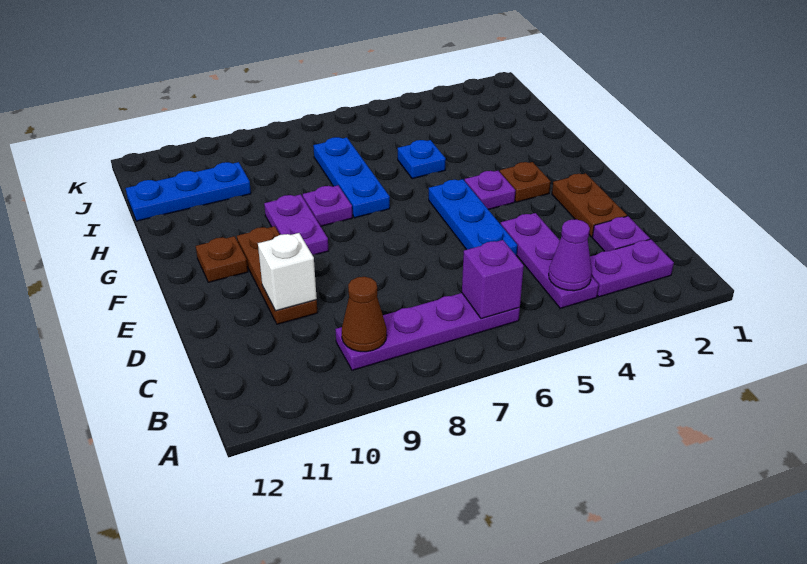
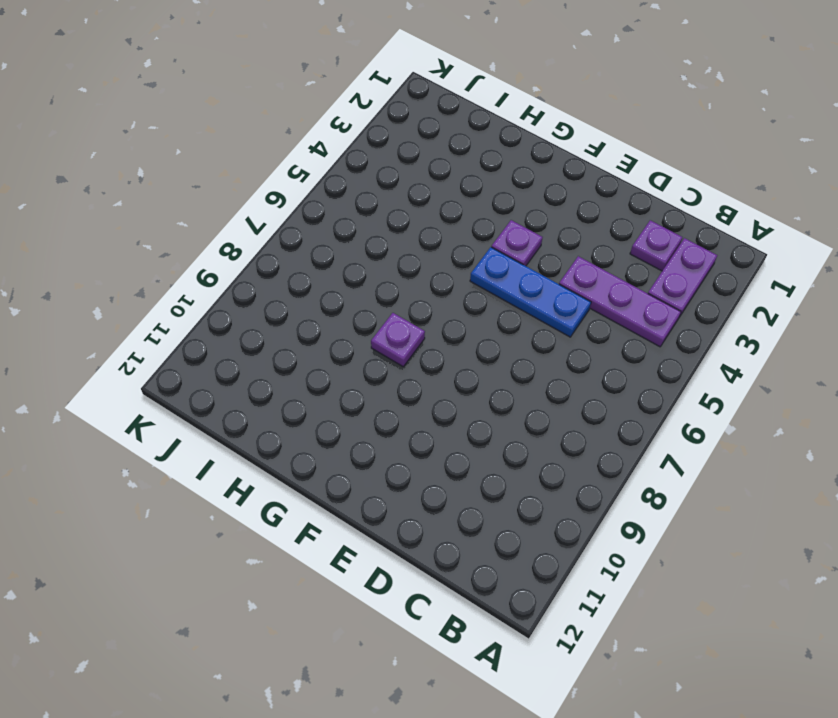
none -> purple plate B6:B9 level 1
none -> brown plate D2:E2 level 1
none -> brown plate D10:F10 level 1

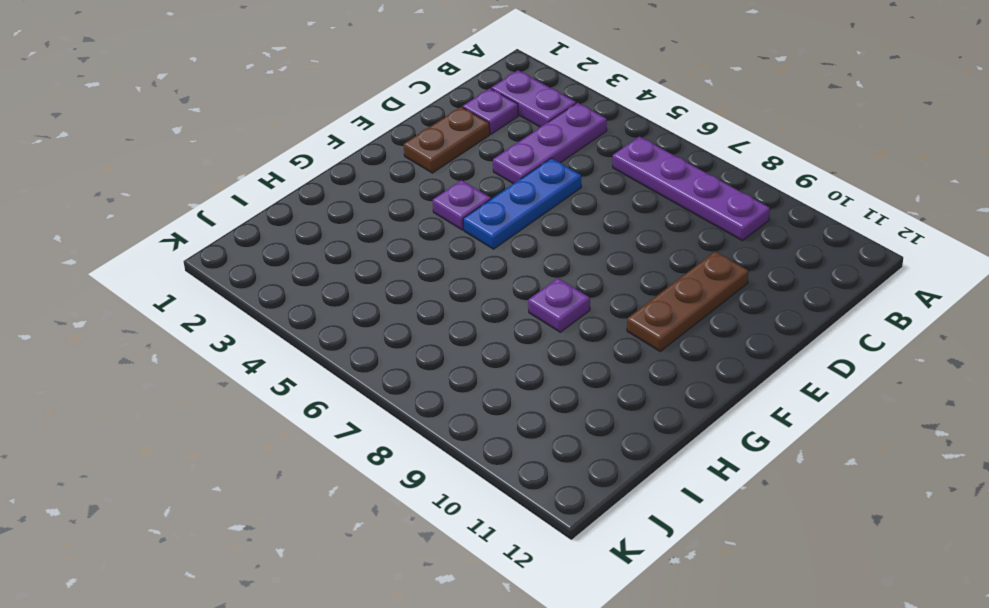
none -> brown plate F3 level 1
none -> purple plate F9:G9 level 1
none -> brown plate F11 level 1

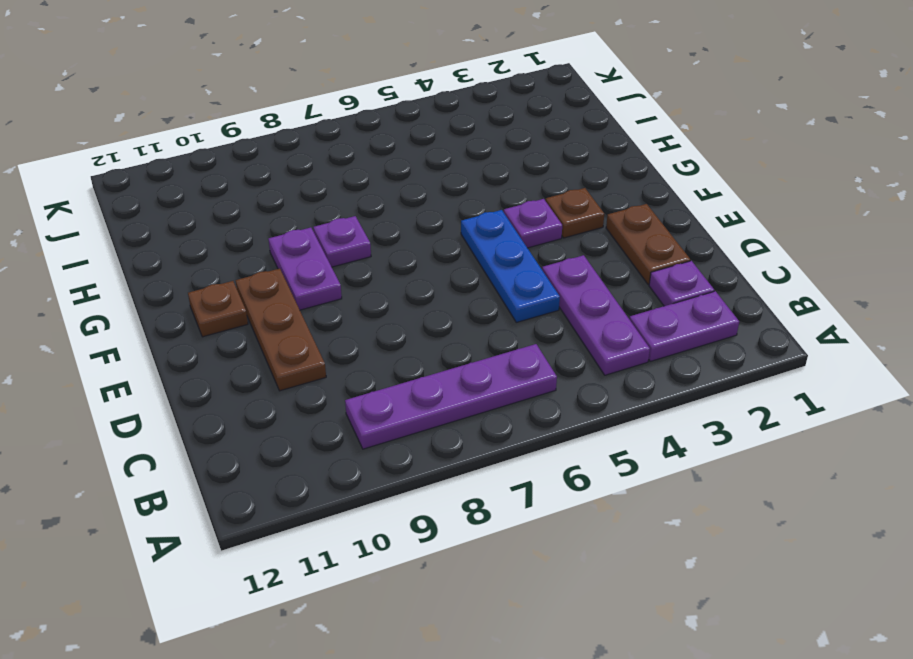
none -> blue plate G7:I7 level 1
none -> blue plate H5 level 1
none -> blue plate I10:I12 level 1

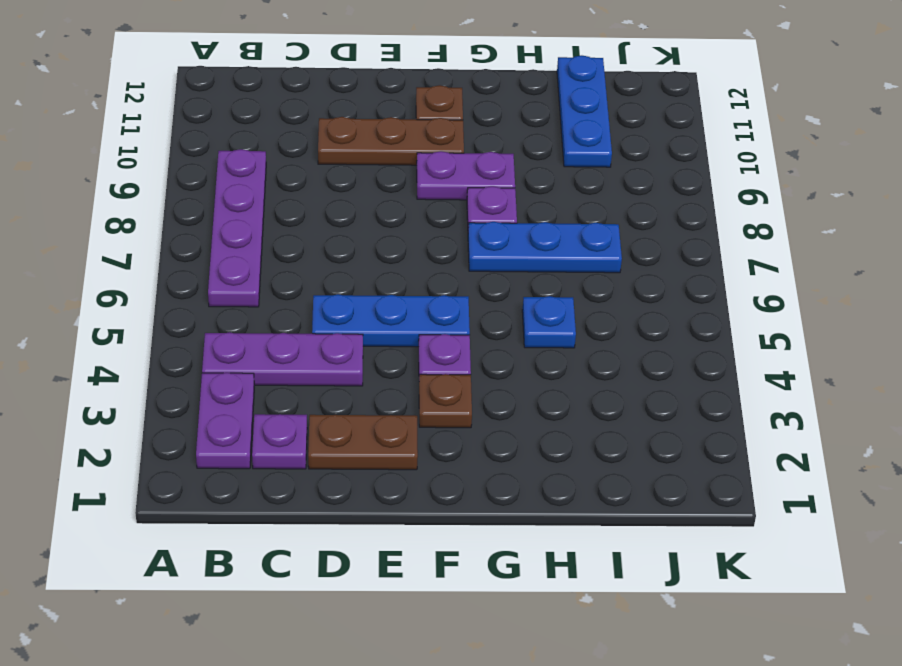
none -> purple cone B4 level 2
none -> purple brick B6 level 2
none -> brown cone B9 level 2

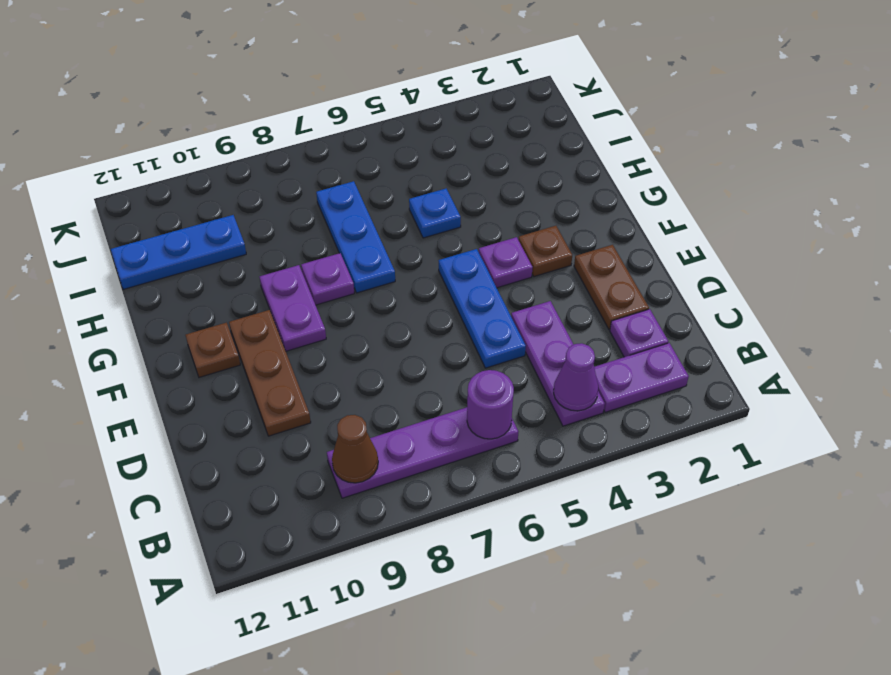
purple round brick B6 level 2 -> purple brick B6 level 2
none -> white brick D10 level 2

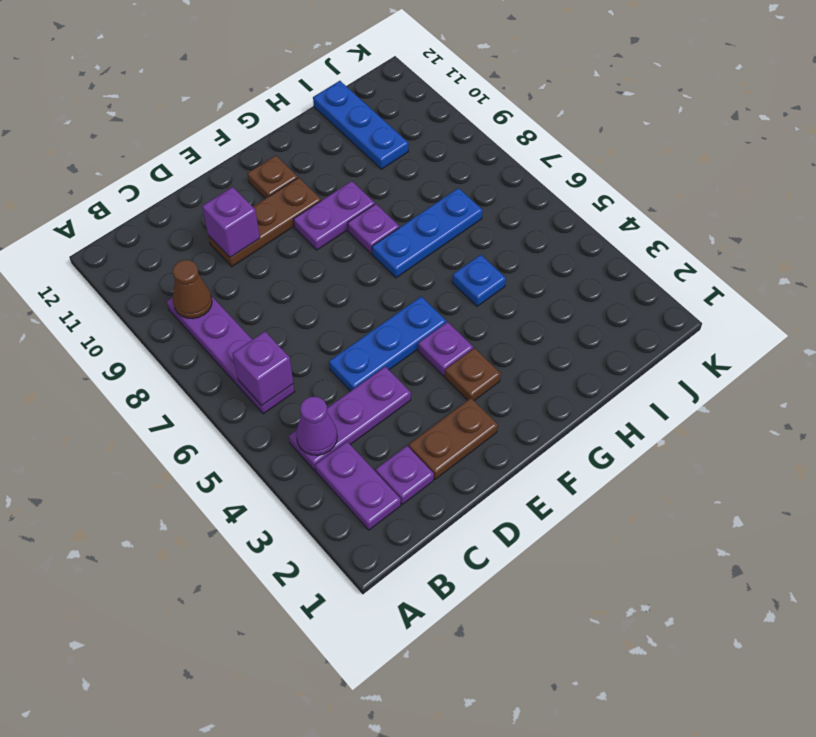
purple brick D10 level 2 -> white brick D10 level 2

